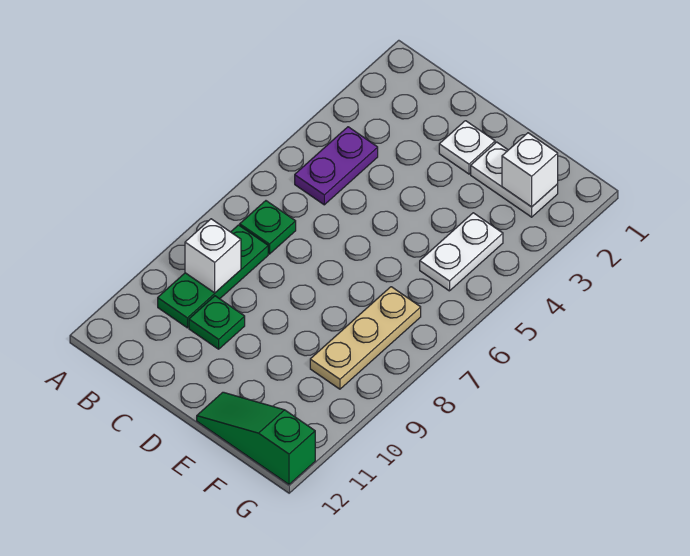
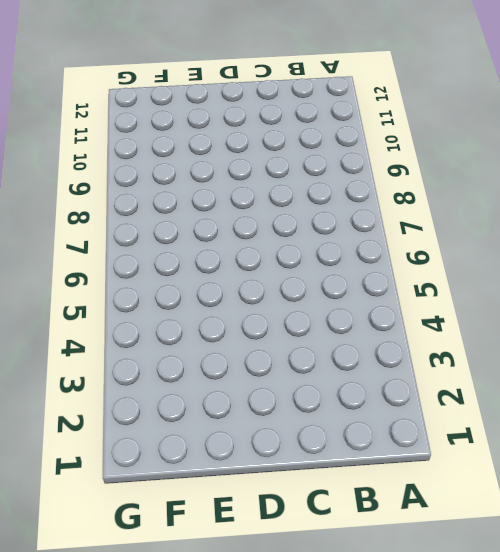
none -> purple plate B4:B5 level 1
none -> green plate B7 level 1

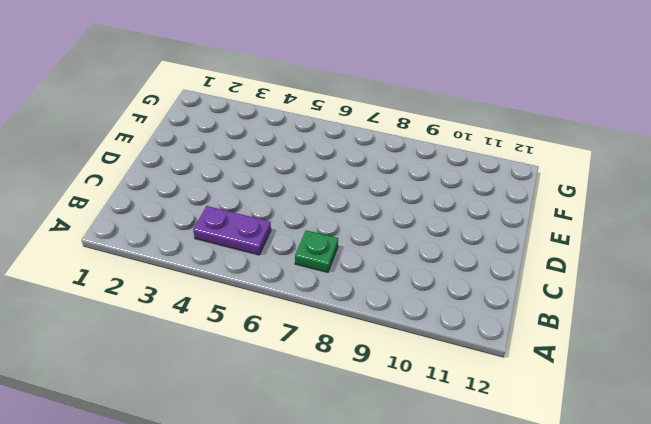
none -> green plate B8:B10 level 1
none -> green plate C10 level 1

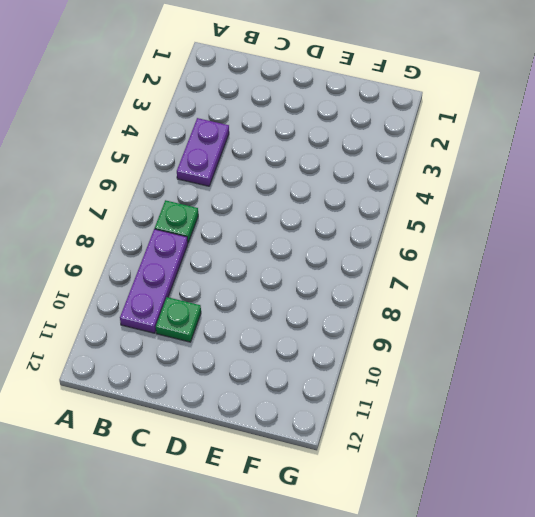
purple plate B8:B10 level 1 -> green plate B8:B10 level 1
none -> white plate D2 level 1
none -> white plate E2:F2 level 1

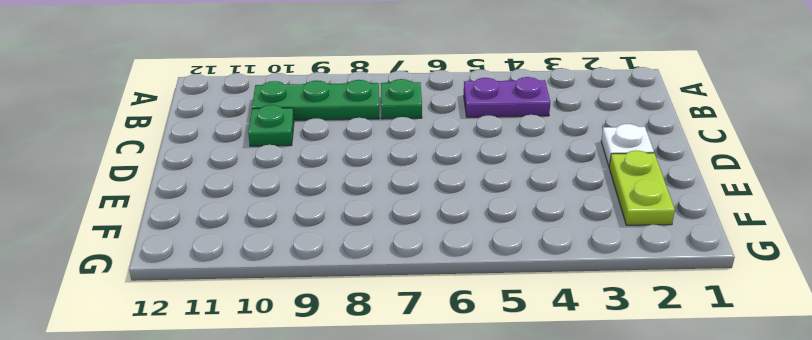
lime plate E2:F2 level 1 -> white plate E2:F2 level 1
none -> green slope E12:G12 level 1 top G
none -> white plate F4:F5 level 1

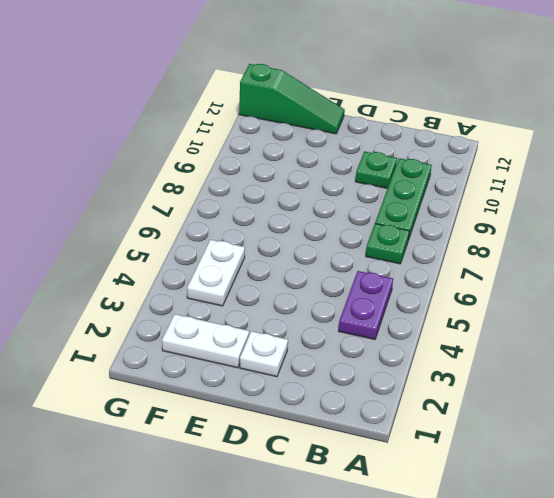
none -> tan plate F7:F9 level 1
none -> white brick B9 level 2

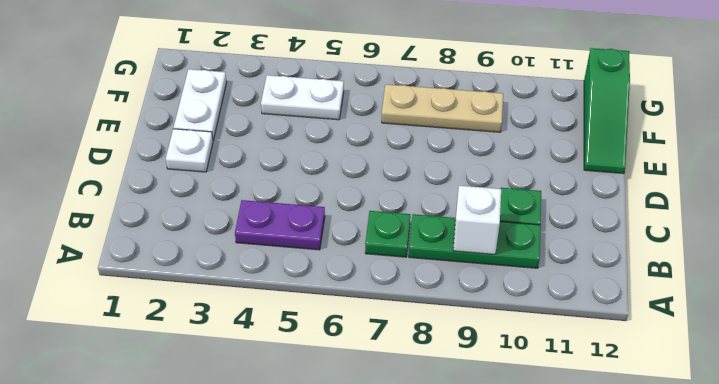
none -> white brick F2 level 2

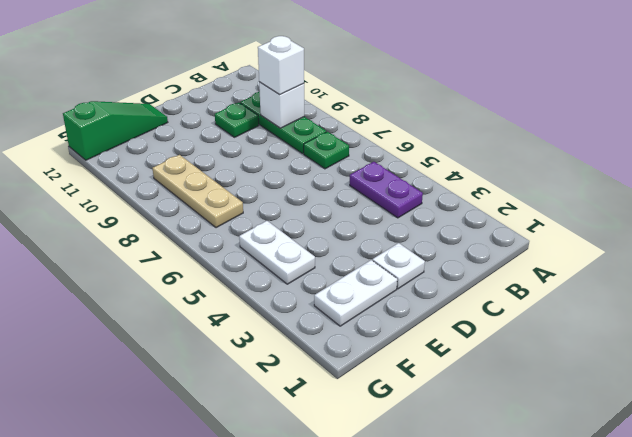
white brick B9 level 3 -> white brick F2 level 2

